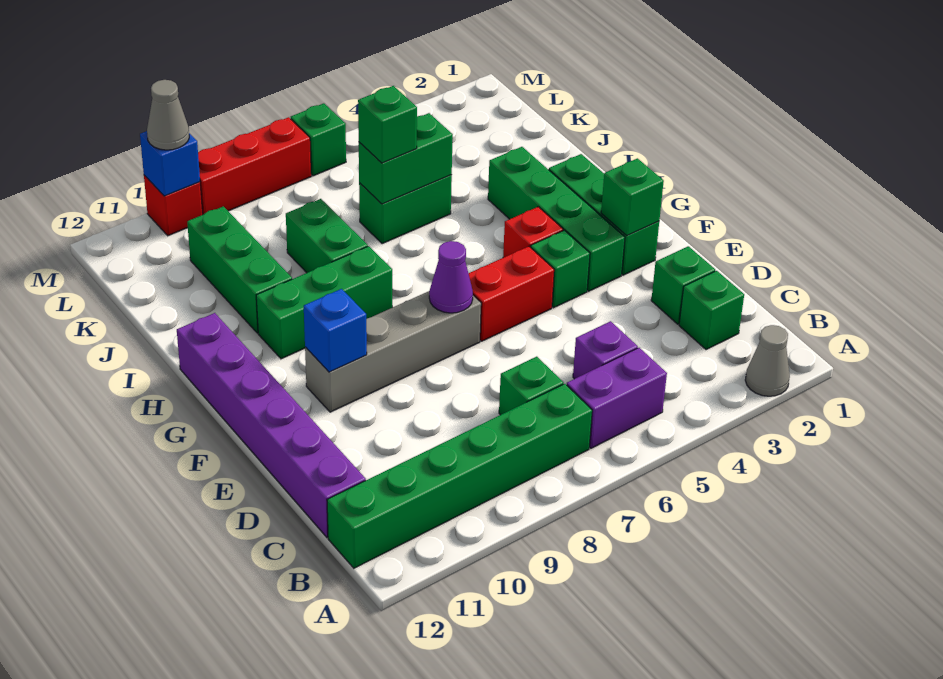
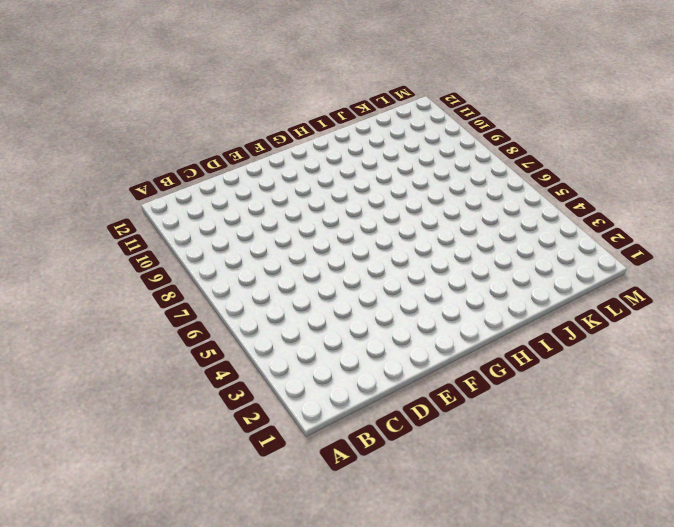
none -> grey cone A2 level 1
none -> purple brick B5:B6 level 1
none -> green brick B7:B12 level 1

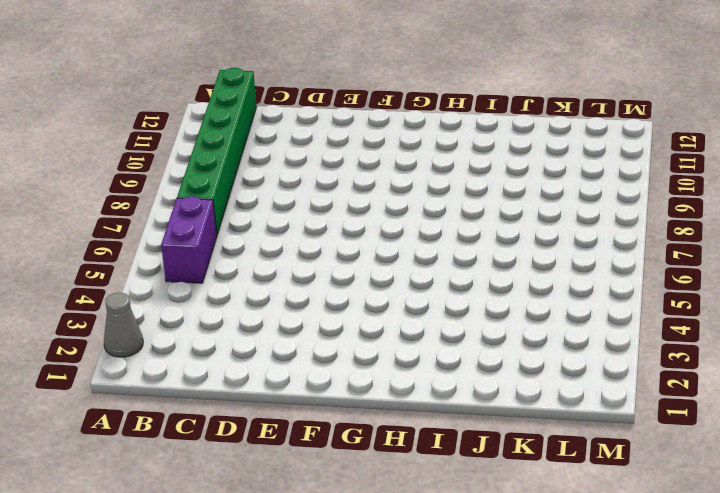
none -> green brick C2 level 1
none -> purple brick C5 level 1
none -> green brick C7 level 1

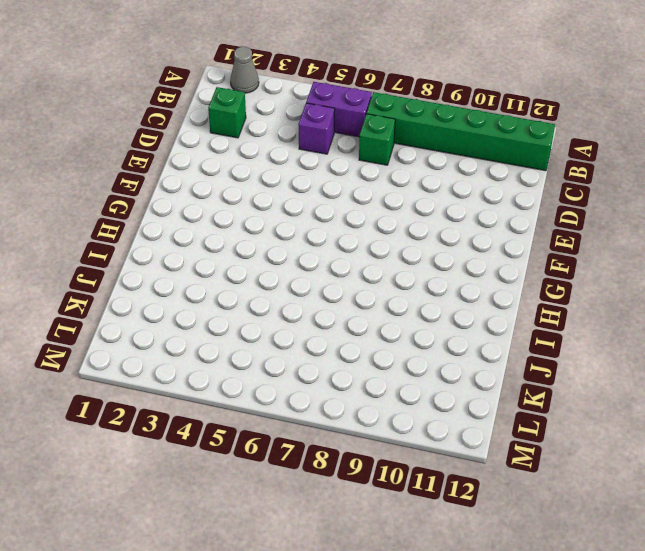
none -> purple brick C12:H12 level 1
none -> green brick D2 level 1
none -> green brick F2:H2 level 1

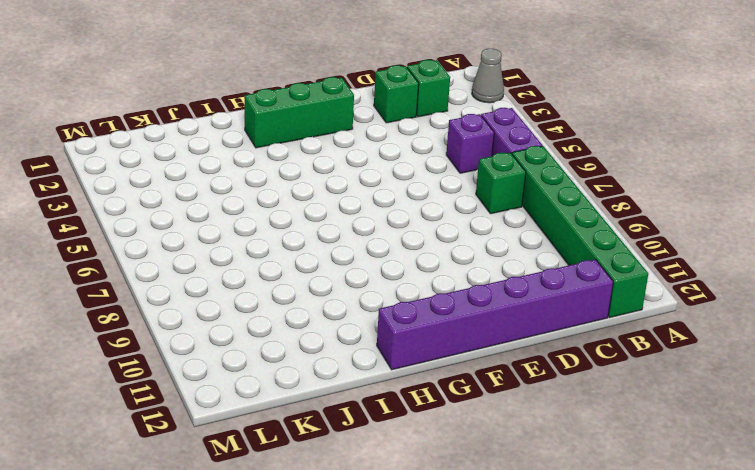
none -> green brick F3:I3 level 1
none -> green brick F4 level 1
none -> red brick F5:F6 level 1

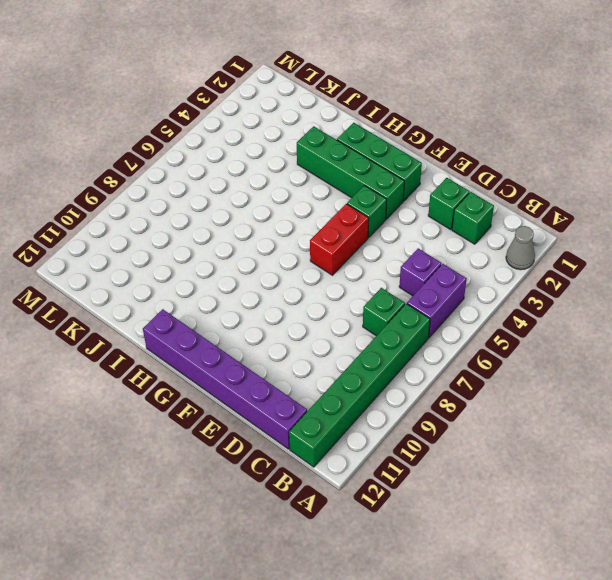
none -> grey brick F7:F10 level 1
none -> red brick G4 level 1
none -> green brick H8:H10 level 1

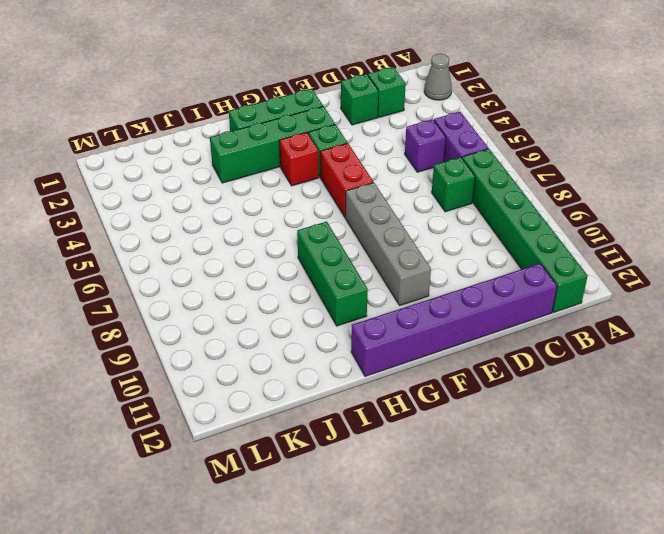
none -> green brick I8:J8 level 1
none -> green brick I10:K10 level 1
none -> green brick J5:J6 level 1

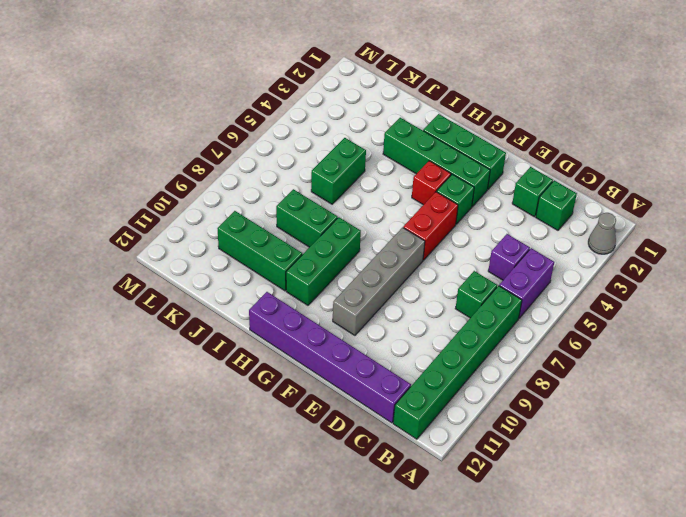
none -> green brick M6 level 1
none -> red brick M7:M9 level 1
none -> red brick M10 level 1

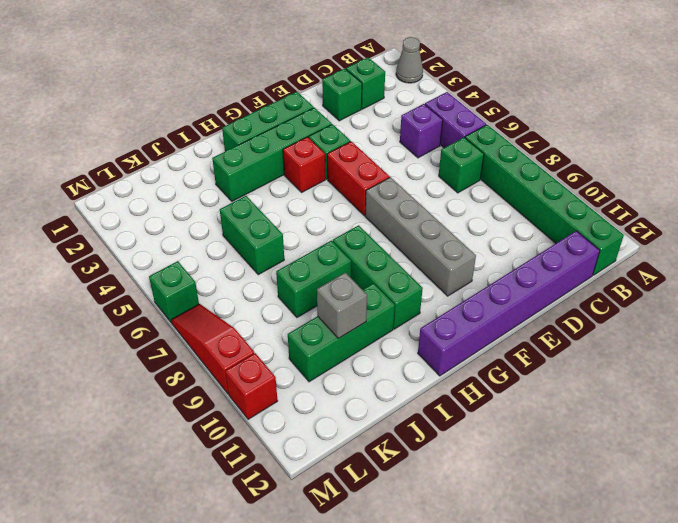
grey brick J10 level 2 -> none
red slope M7:M9 level 1 top 9 -> red brick M7:M9 level 1
none -> green brick F2 level 2
none -> purple cone F7 level 2
none -> blue brick F10 level 2

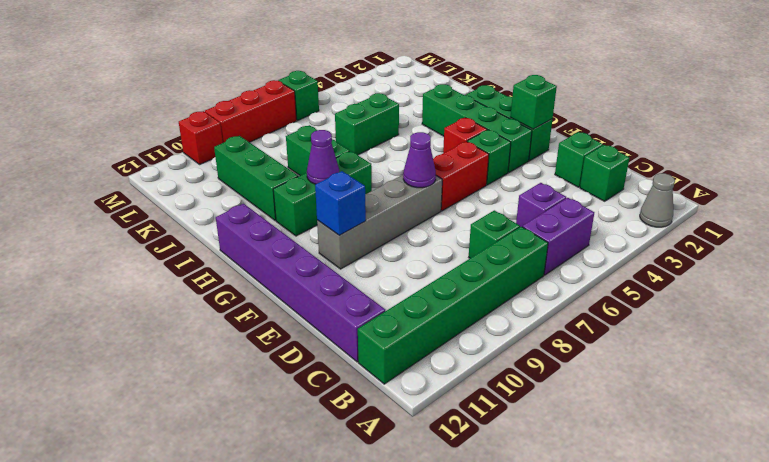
purple cone H9 level 2 -> none
none -> green brick J5:J6 level 2
none -> blue brick M10 level 2
none -> green brick J6 level 3

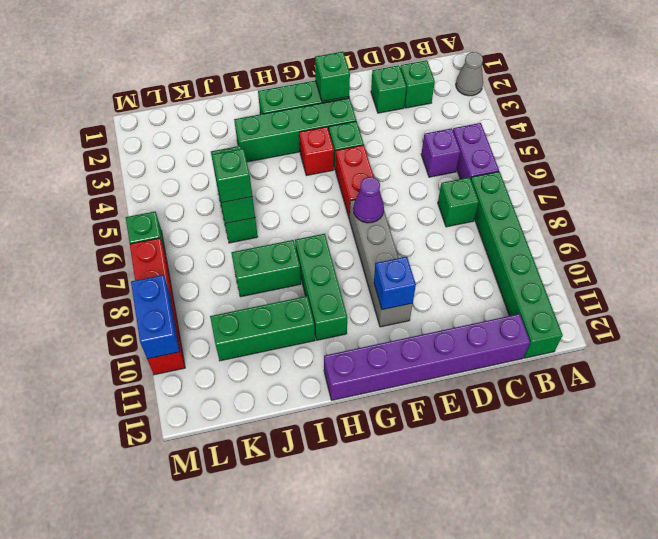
blue brick M9:M10 level 2 -> blue brick M10 level 2
none -> grey cone M10 level 3

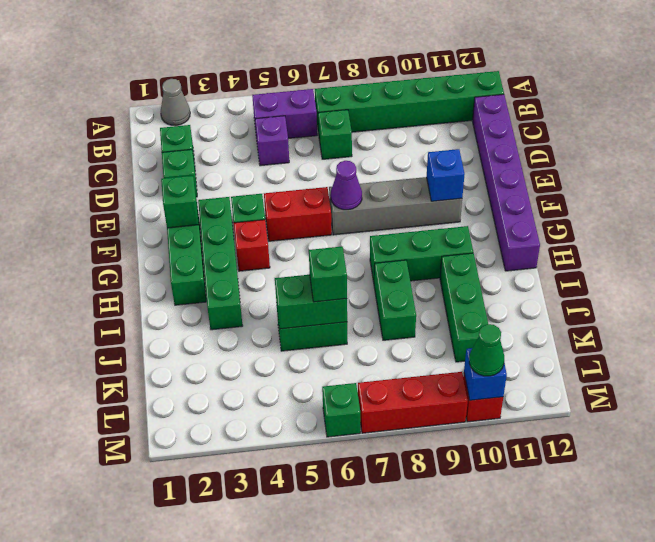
green cone M10 level 3 -> grey cone M10 level 3

